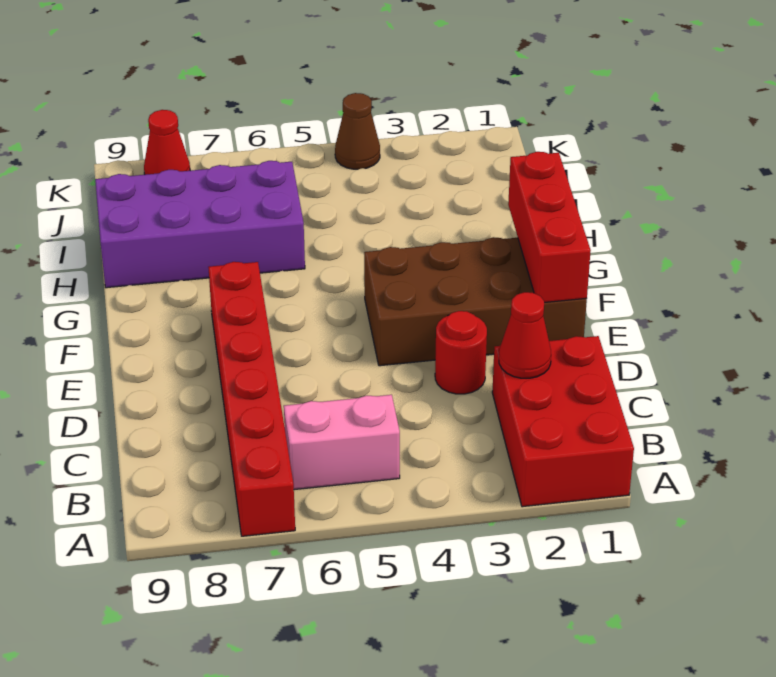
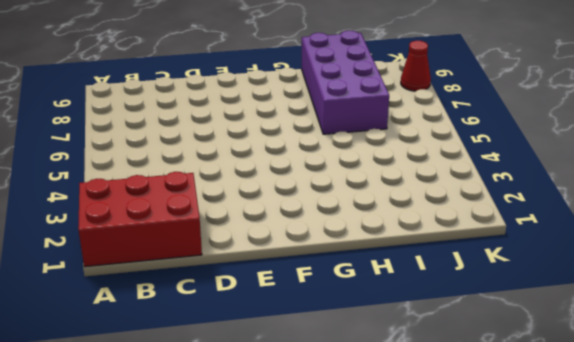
none -> red brick A7:F7 level 1
none -> pink brick B5:B6 level 1

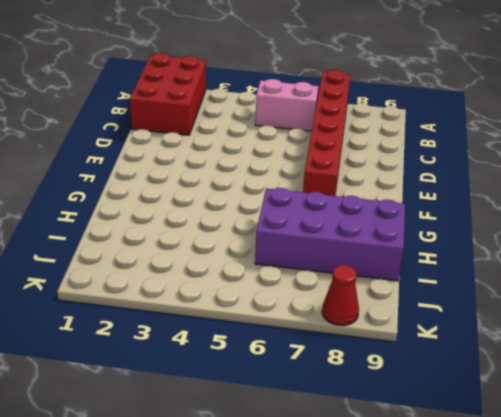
none -> red round brick D3 level 1
none -> brown brick E1:F4 level 1

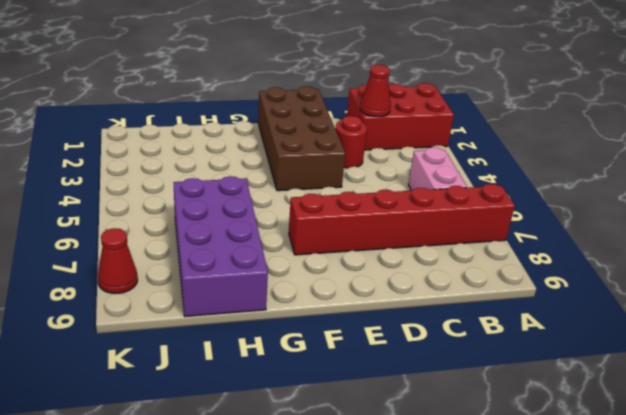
none -> brown cone K4 level 1
none -> red brick E1:G1 level 2

